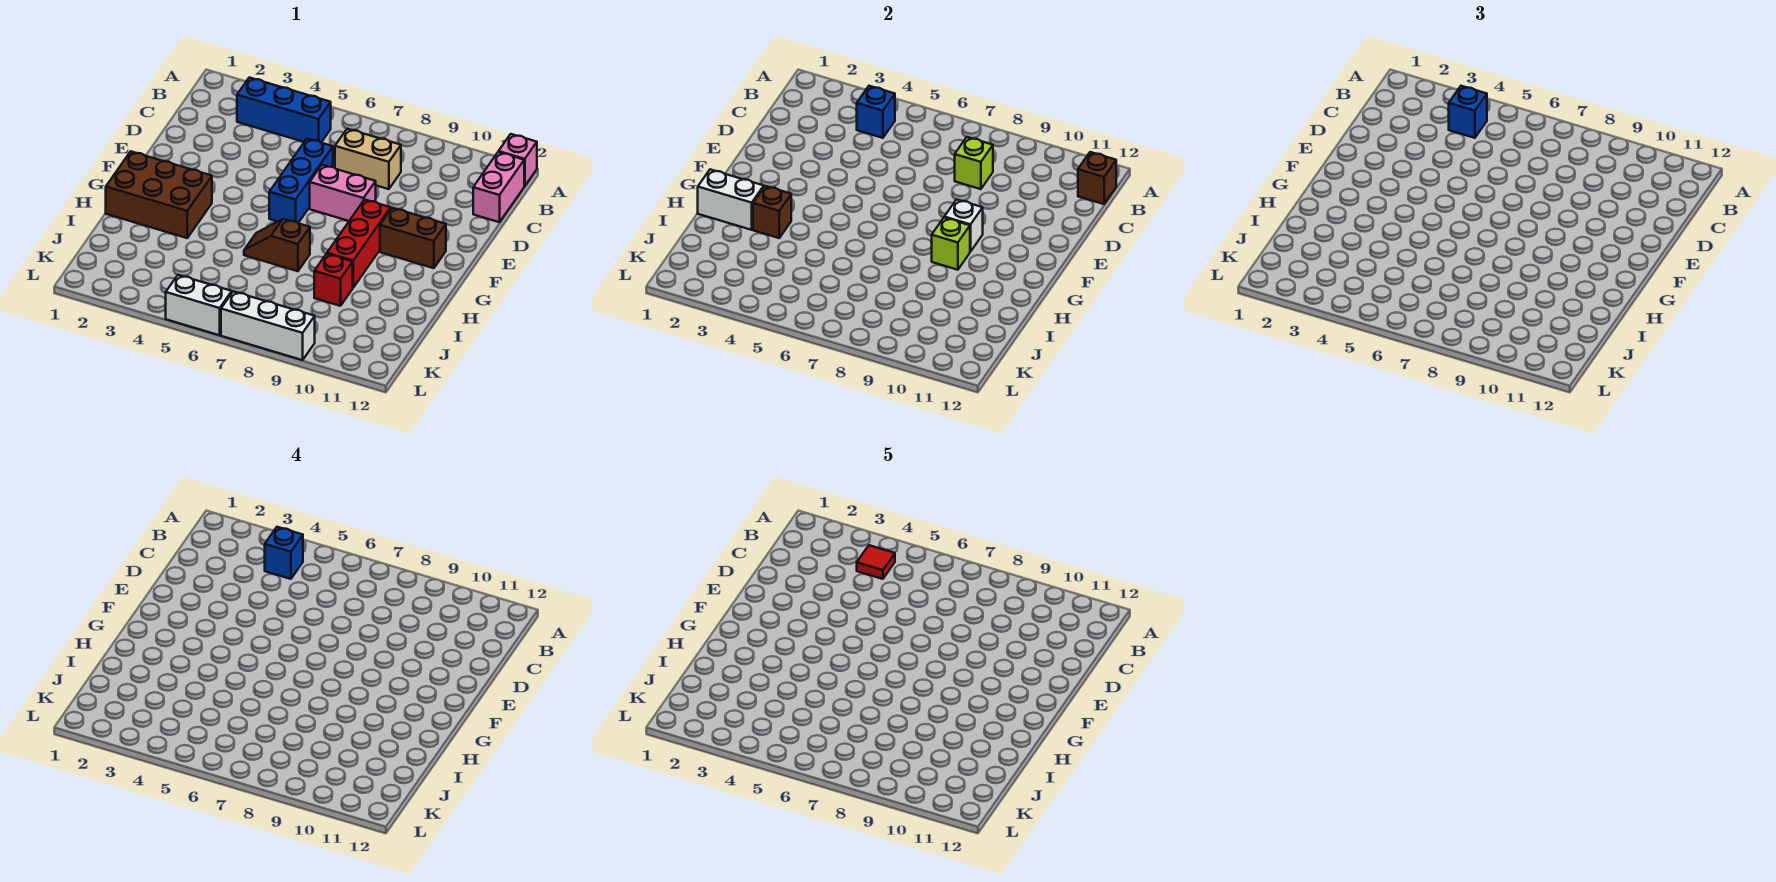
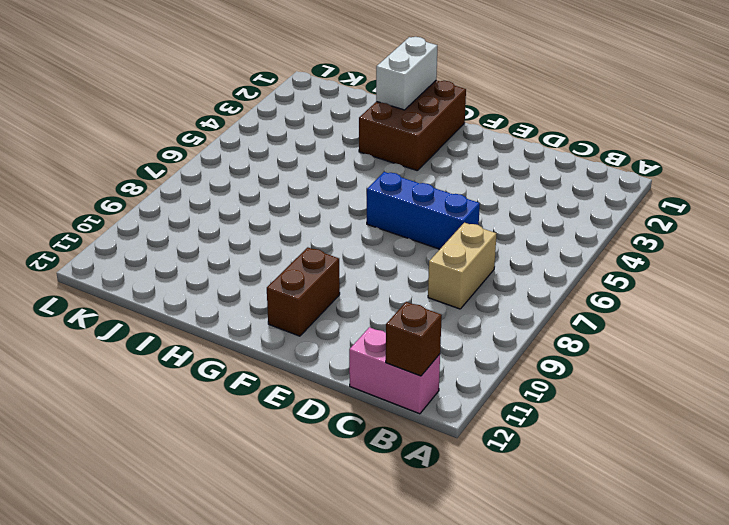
none -> pink brick A12 level 1
none -> blue brick B3:B5 level 1
none -> pink brick E7:E8 level 1

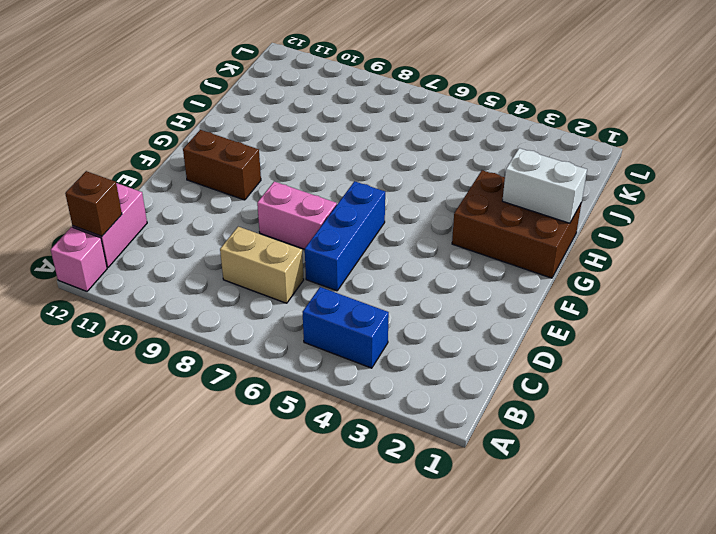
blue brick B4:B5 level 1 -> blue brick B3:B5 level 1
none -> red brick F9:H9 level 1
none -> brown slope H6:H7 level 1 top 7
none -> red brick I9 level 1

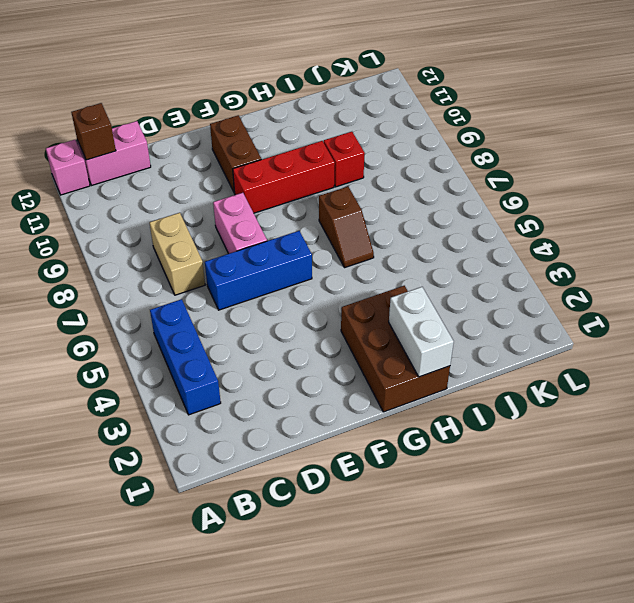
none -> white brick L5:L6 level 1
none -> white brick L7:L9 level 1
none -> blue brick B4 level 2

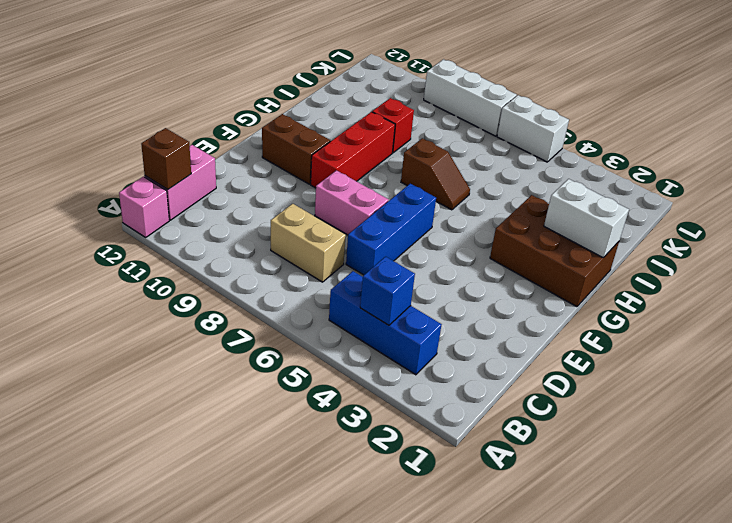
none -> lime brick C8 level 2
none -> white brick F9 level 2
none -> lime brick G9 level 2

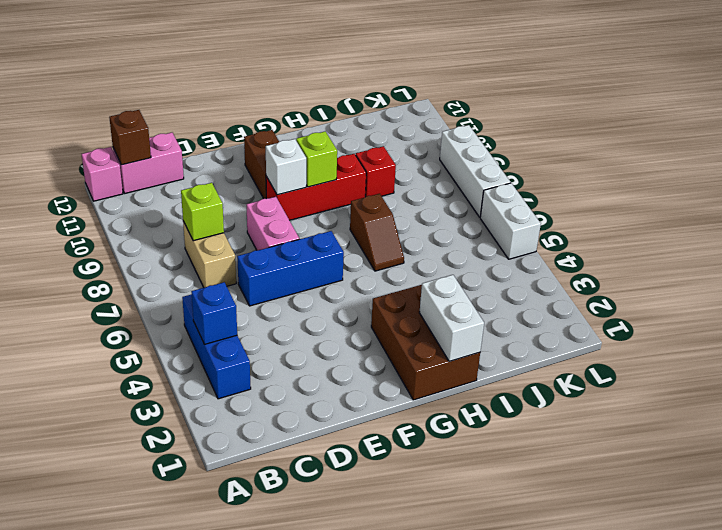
none -> brown brick H3 level 2
none -> blue brick B4 level 3
none -> blue brick B4 level 4

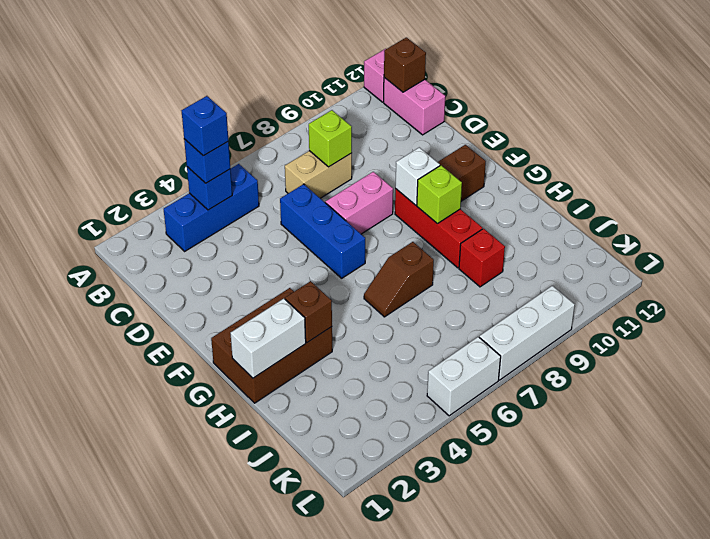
none -> red tile B4 level 5

